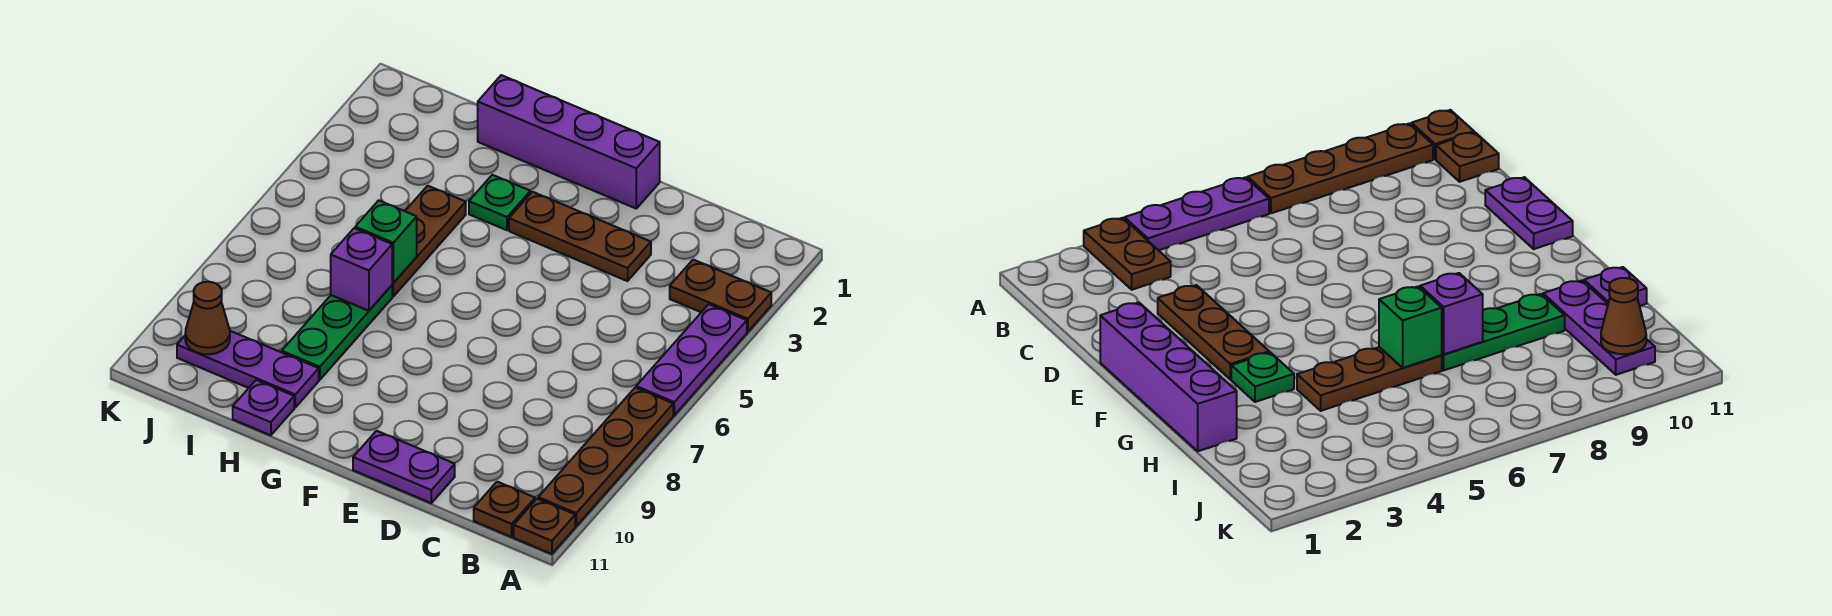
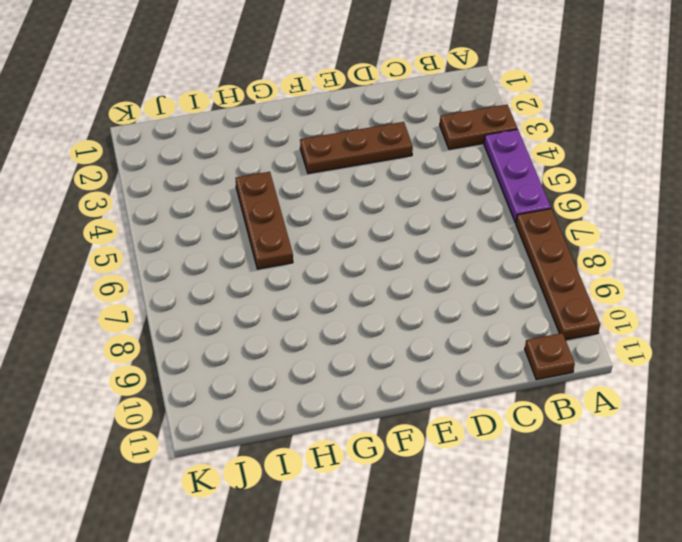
none -> brown plate A11 level 1
none -> purple plate D11:E11 level 1
none -> purple brick E1:H1 level 1

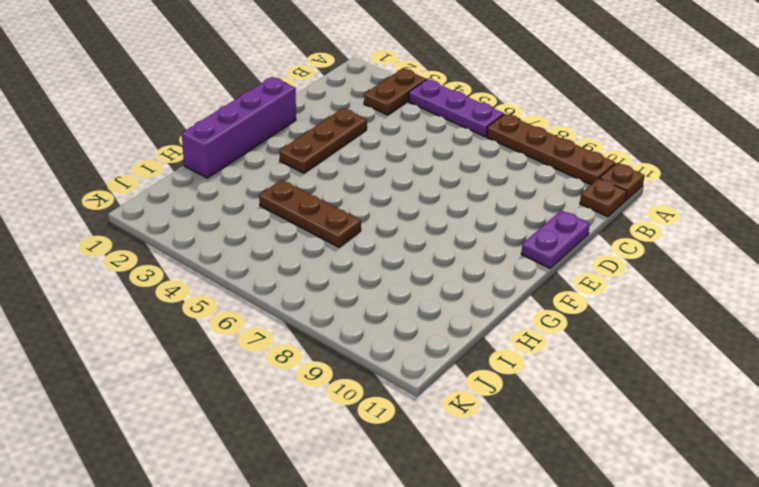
none -> green plate G3 level 1
none -> green plate H7:H9 level 1
none -> purple plate H10:J10 level 1

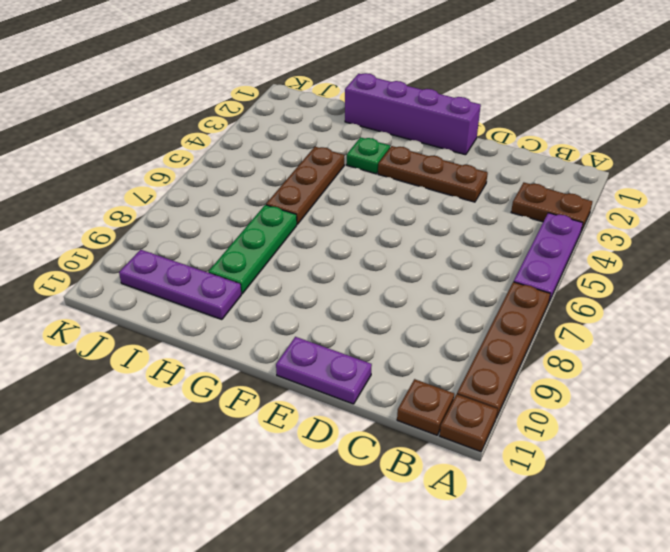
none -> purple plate H11 level 1
none -> green brick H6 level 2
none -> purple brick H7 level 2

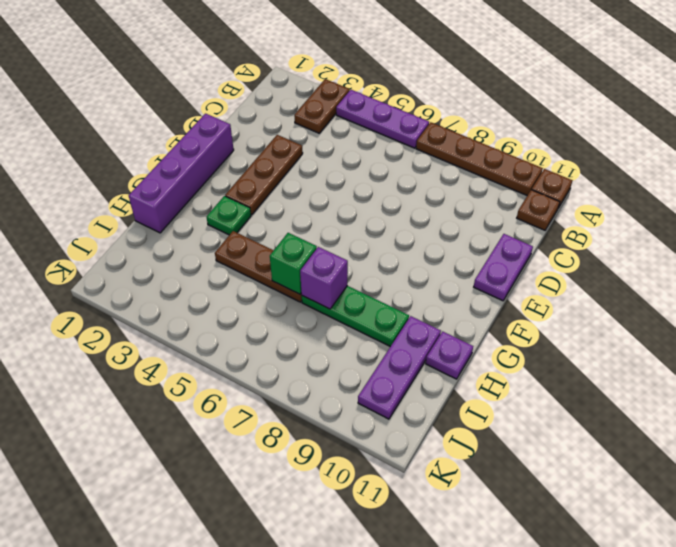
none -> brown cone J10 level 2

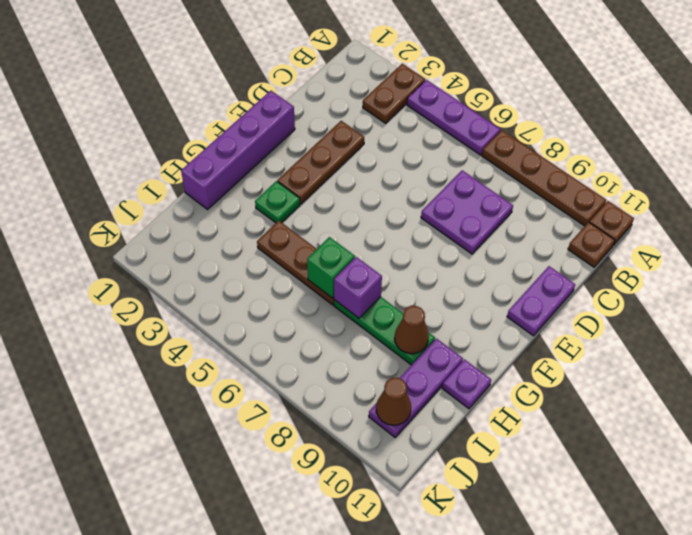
purple plate C7:D8 level 1 -> none
brown cone H9 level 2 -> none

